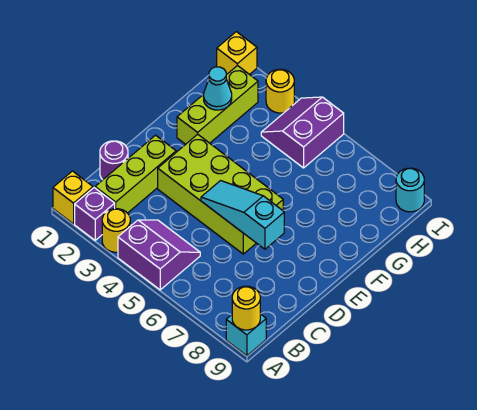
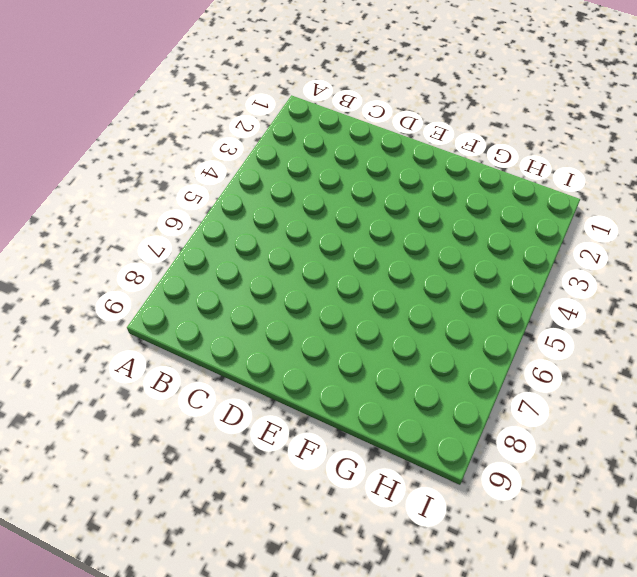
none -> yellow brick A1 level 1
none -> purple brick A2 level 1
none -> yellow round brick A3 level 1

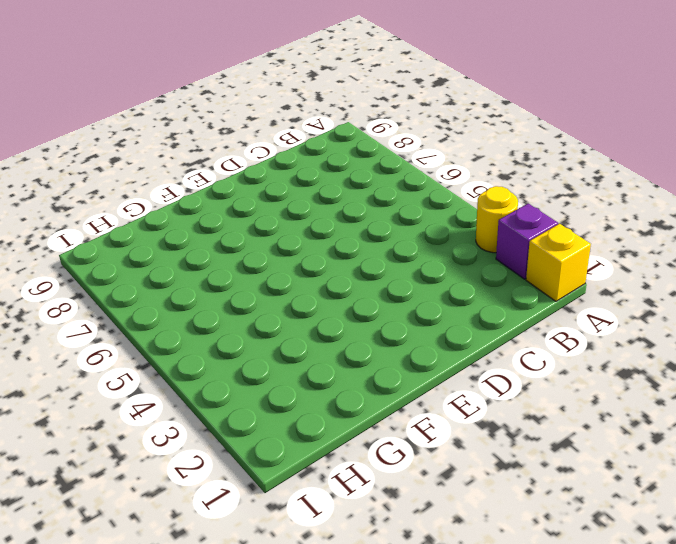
none -> purple slope A4:B5 level 1 top A
none -> cyan brick A9 level 1
none -> lime brick B2:D2 level 1

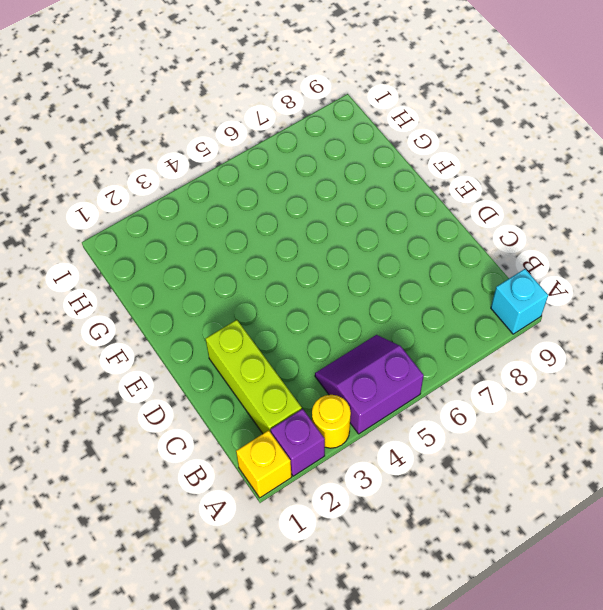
none -> purple round brick C1 level 1
none -> lime brick D3:E6 level 1
none -> lime brick F2:H2 level 1

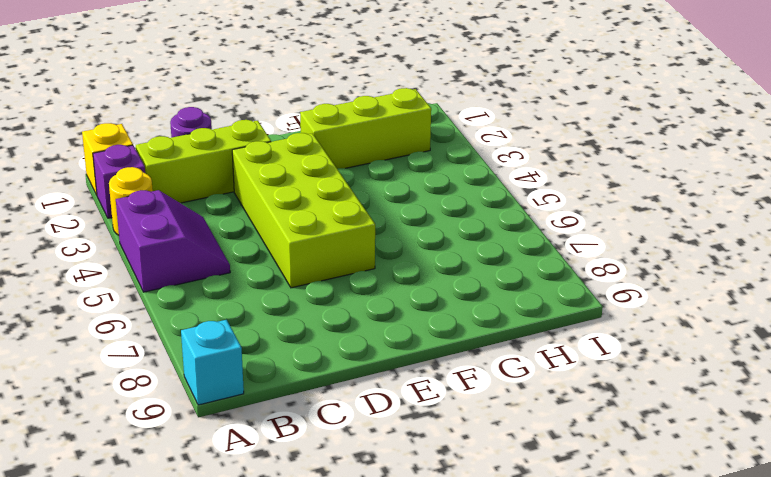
none -> purple slope H4:I5 level 1 top 5
none -> yellow brick I1 level 1
none -> yellow round brick I3 level 1

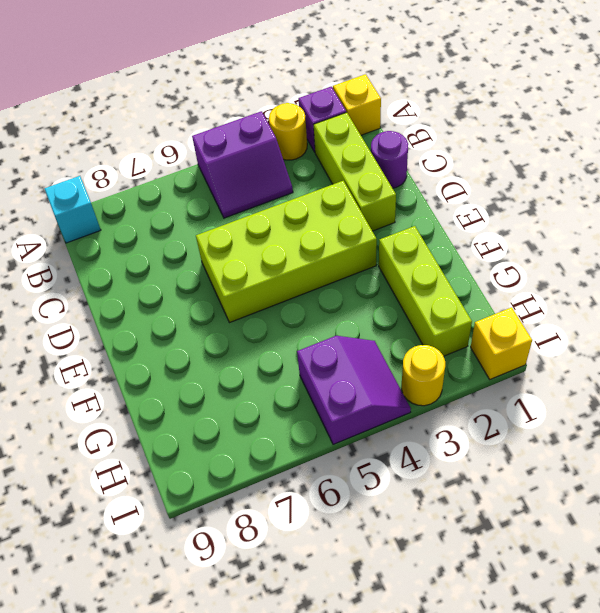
none -> cyan round brick I9 level 1
none -> yellow round brick A9 level 2
none -> cyan slope D5:D7 level 2 top 7

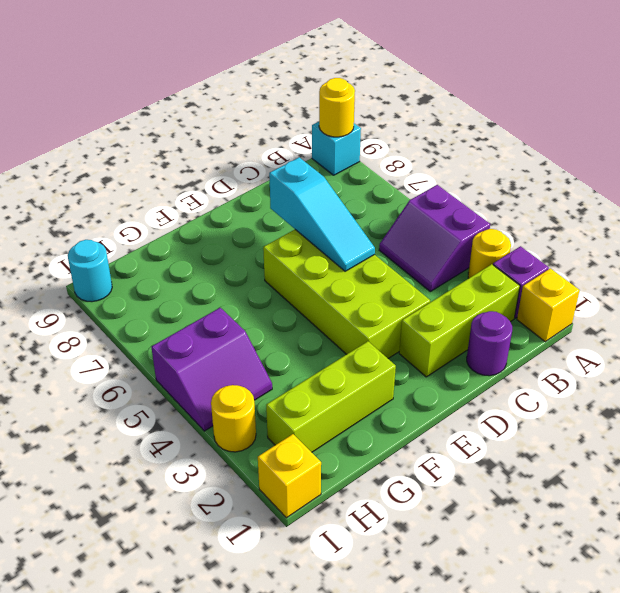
none -> cyan cone G2 level 2

